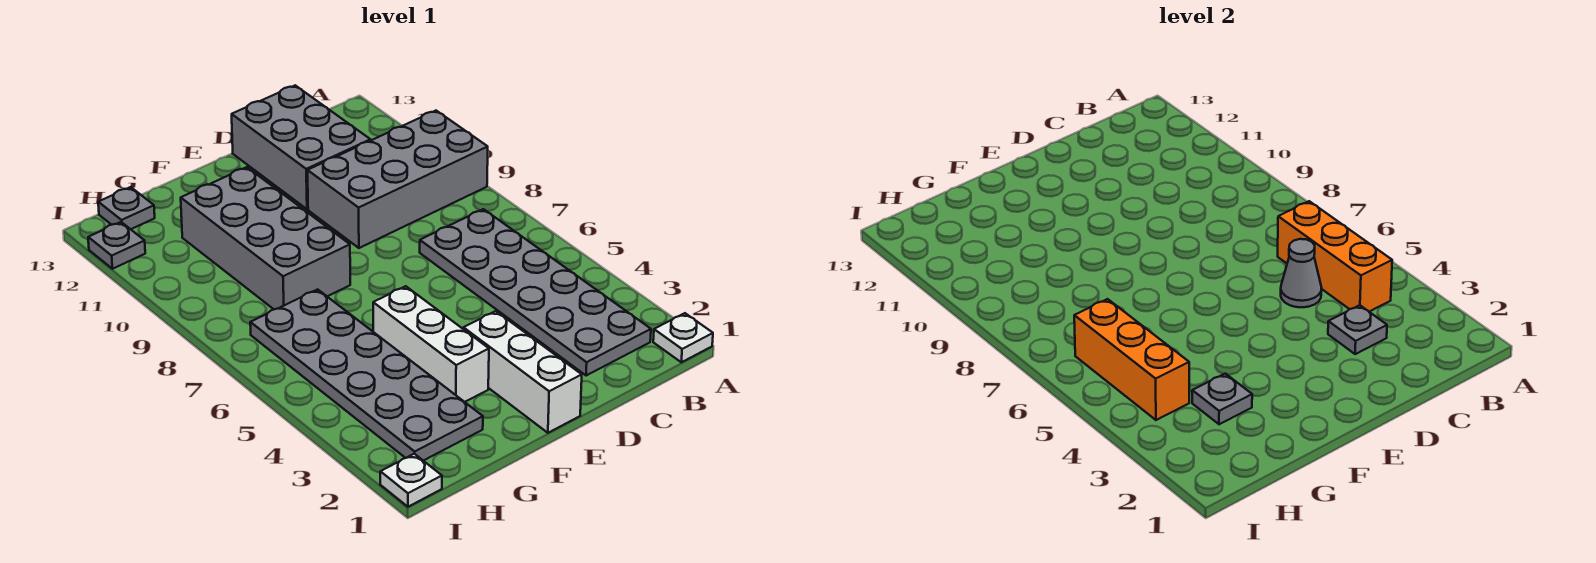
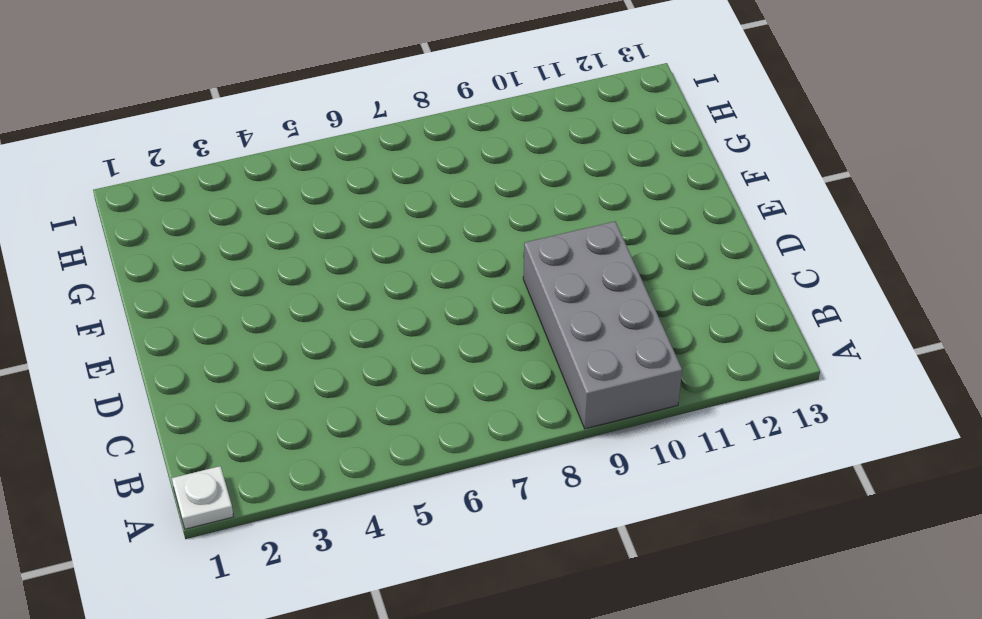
none -> grey plate B2:C7 level 1
none -> grey brick C11:D13 level 1
none -> white brick E1:E3 level 1

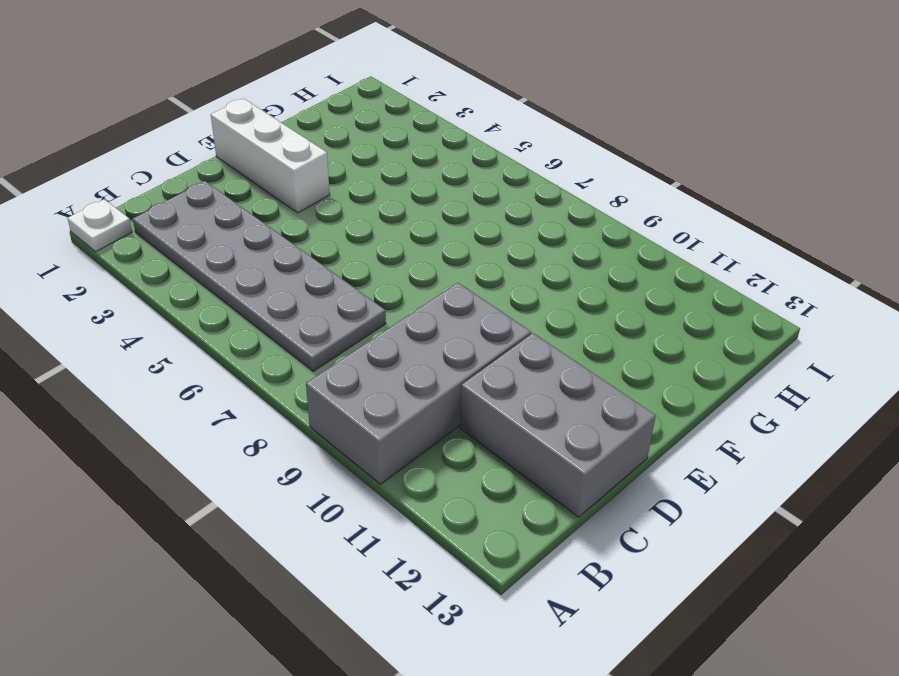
none -> white brick F3:F5 level 1
none -> grey brick F8:G11 level 1
none -> grey plate G2:H7 level 1

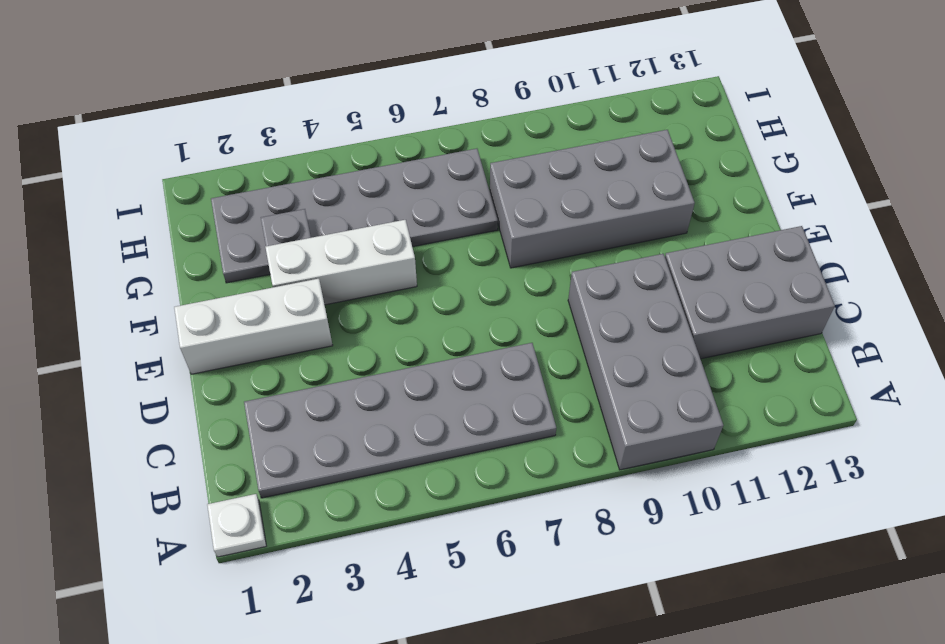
none -> grey plate H13 level 1
none -> white plate I1 level 1
none -> grey plate I12 level 1

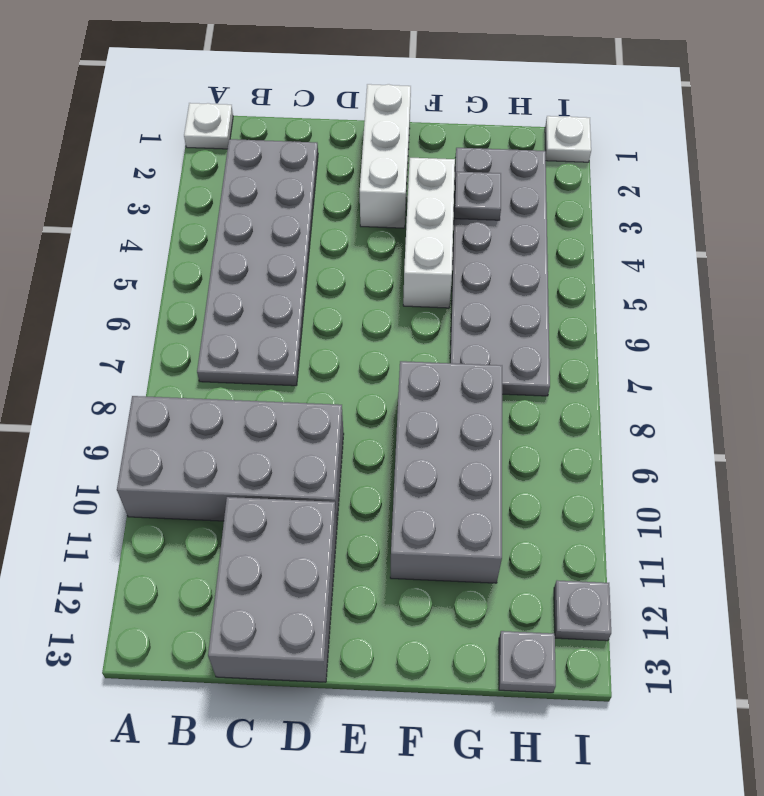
none -> orange brick B4:B6 level 2
none -> grey plate C3 level 2
none -> grey cone C5 level 2

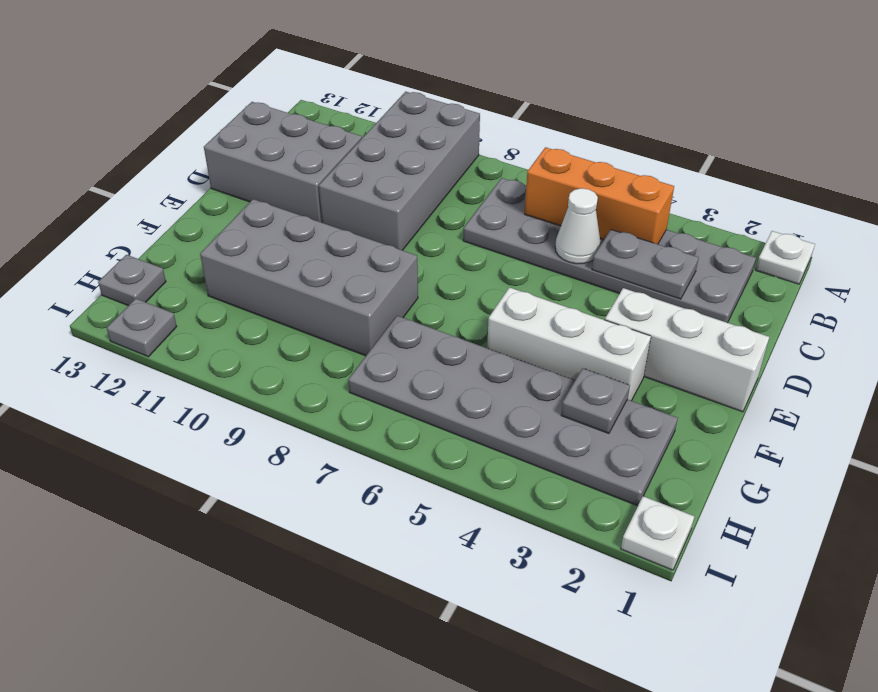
grey plate C3:C4 level 2 -> grey plate C3 level 2
white cone C5 level 2 -> grey cone C5 level 2
none -> orange brick H4:H6 level 2

